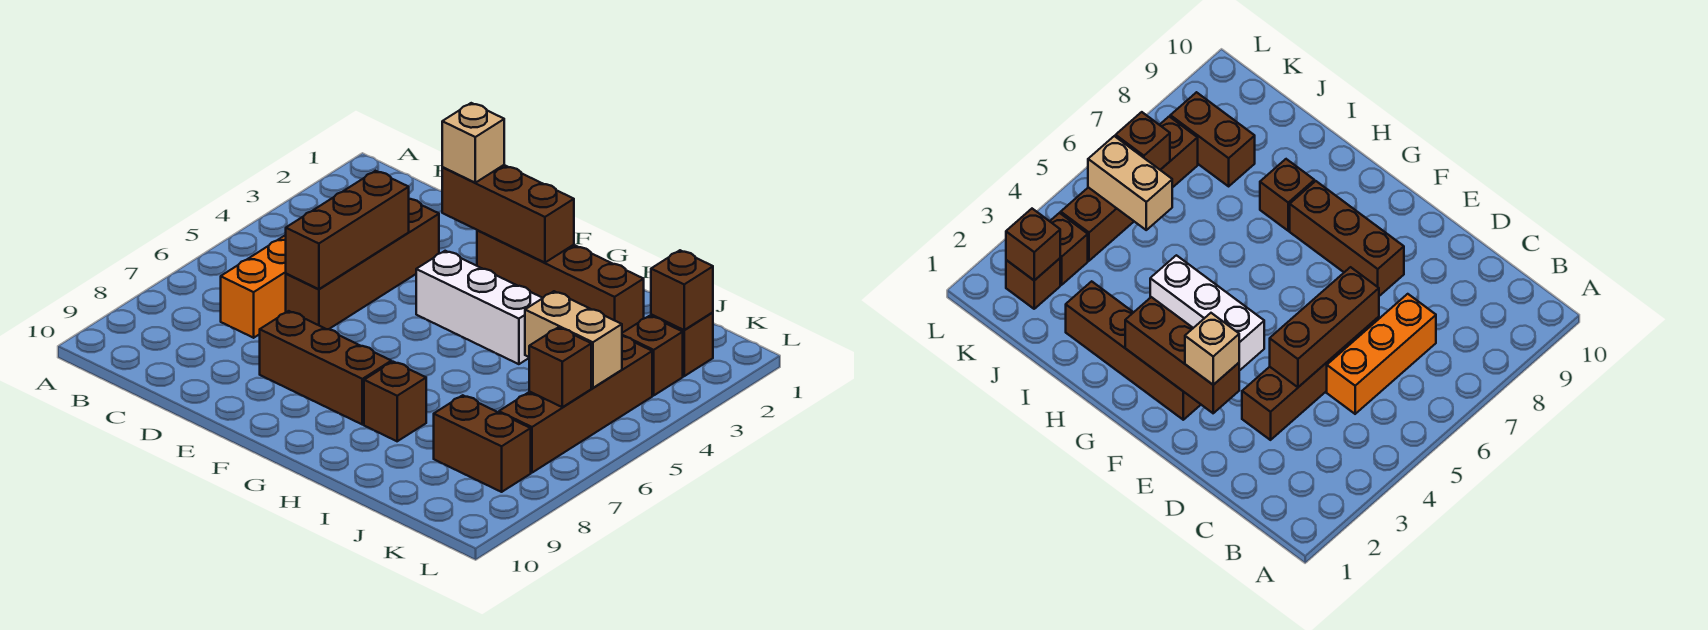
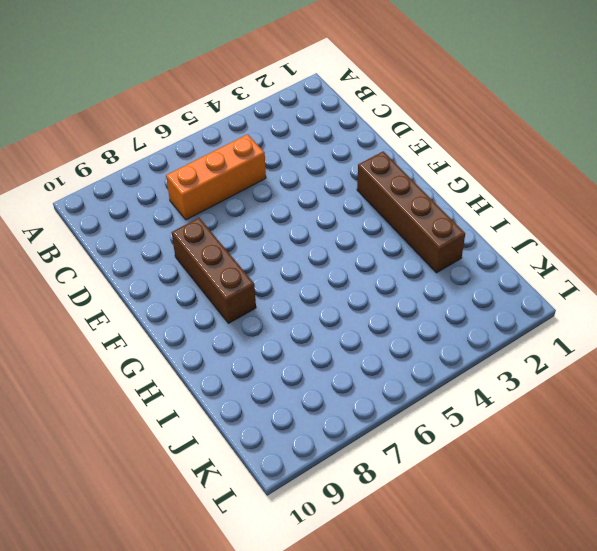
none -> brown brick D3:D6 level 1
none -> white brick F4:H4 level 1
none -> brown brick H8 level 1

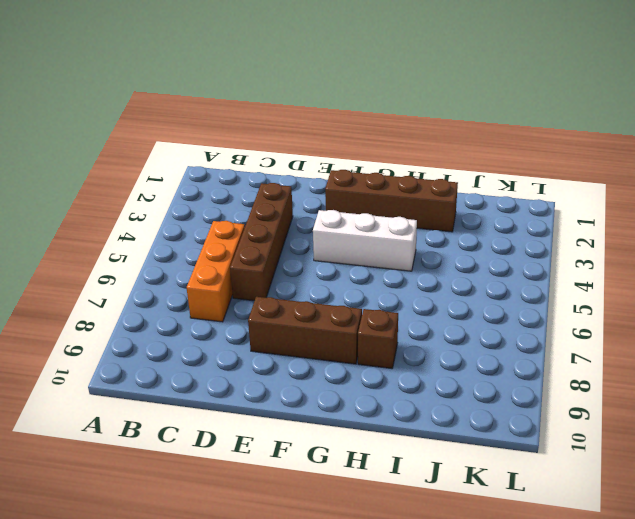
none -> brown brick J8:K8 level 1
none -> brown brick K2 level 1
none -> brown brick K3 level 1

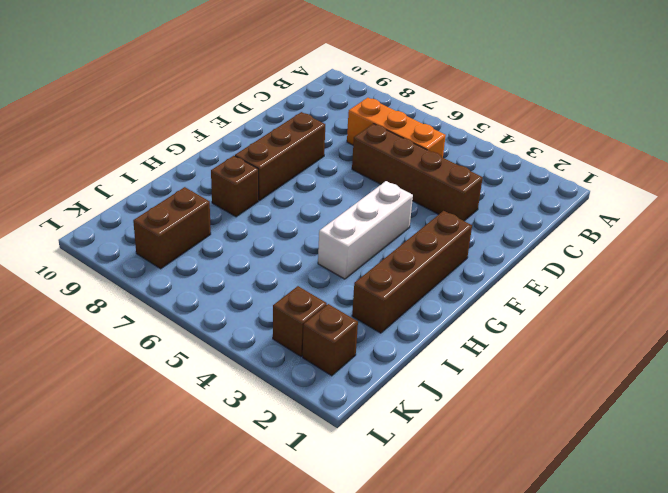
none -> brown brick K4:K7 level 1
none -> brown brick D4:D6 level 2
none -> brown brick E2:G2 level 2

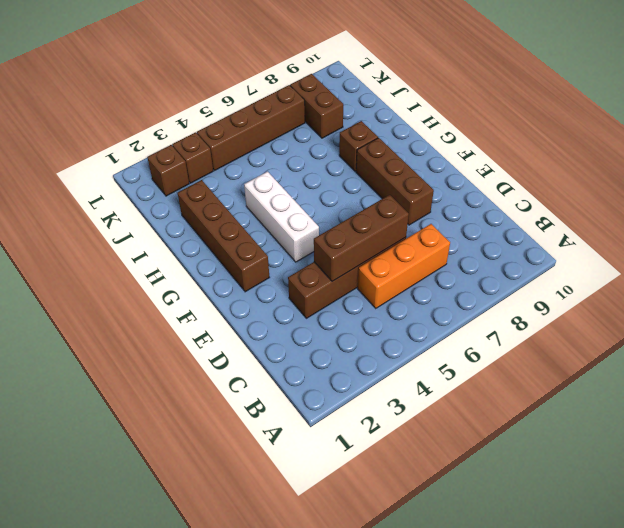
none -> brown brick E2:G2 level 2
none -> tan brick J5:K5 level 2
none -> brown brick K2 level 2

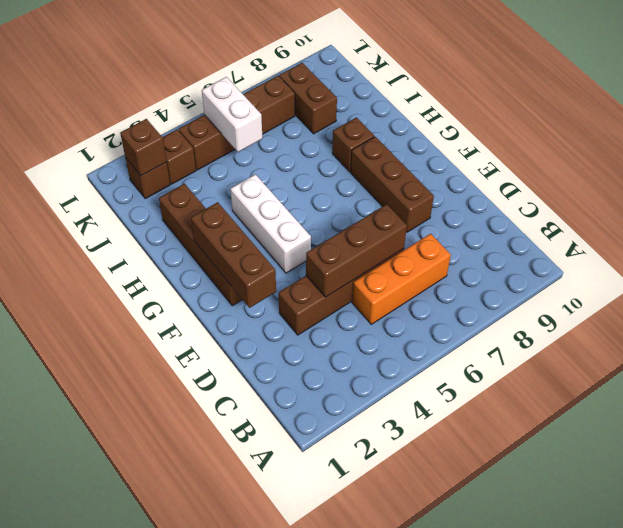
white brick J5:K5 level 2 -> tan brick J5:K5 level 2
none -> brown brick K6 level 2
none -> tan brick E2 level 3

